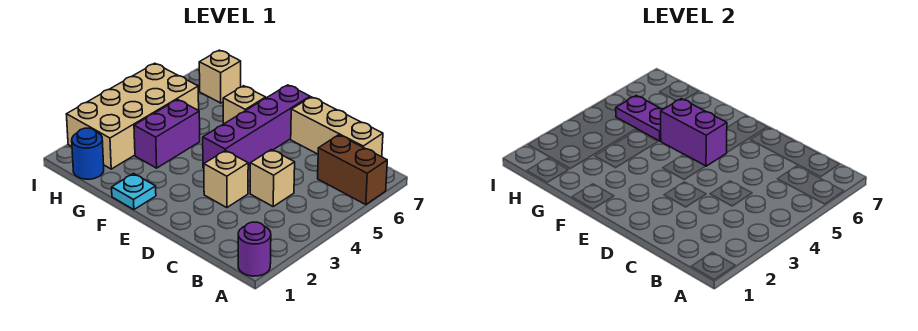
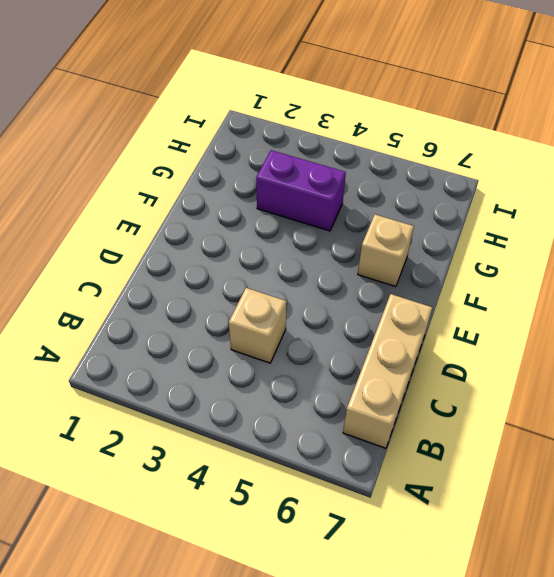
none -> purple round brick A1 level 1
none -> brown brick A6:B6 level 1
none -> tan brick D3 level 1

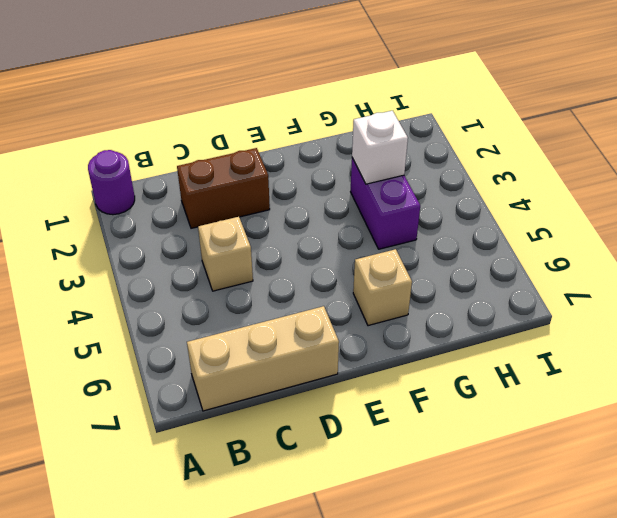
brown brick C2:D2 level 1 -> brown brick A6:B6 level 1
white brick G3 level 2 -> none
none -> tan brick D3 level 1
none -> purple brick E4:E7 level 1
none -> cyan plate F1 level 1

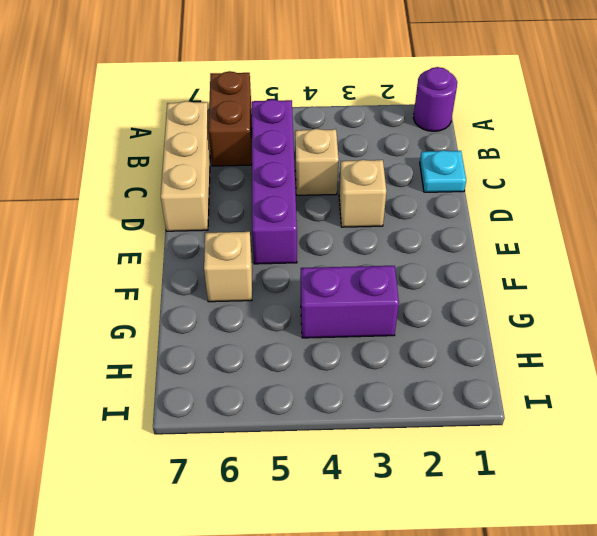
purple brick B5:E5 level 1 -> purple brick E4:E7 level 1
cyan plate C1 level 1 -> cyan plate F1 level 1
none -> blue round brick H1 level 1
none -> tan brick H2:I5 level 1
none -> tan brick H7 level 1

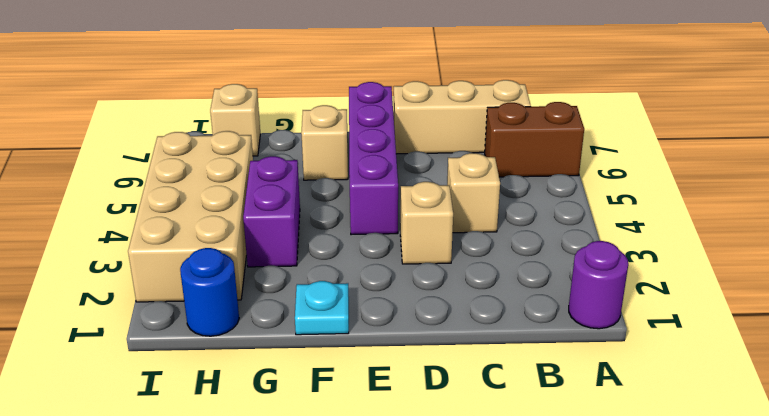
none -> purple brick E5:F5 level 2
none -> purple plate G5:H5 level 2

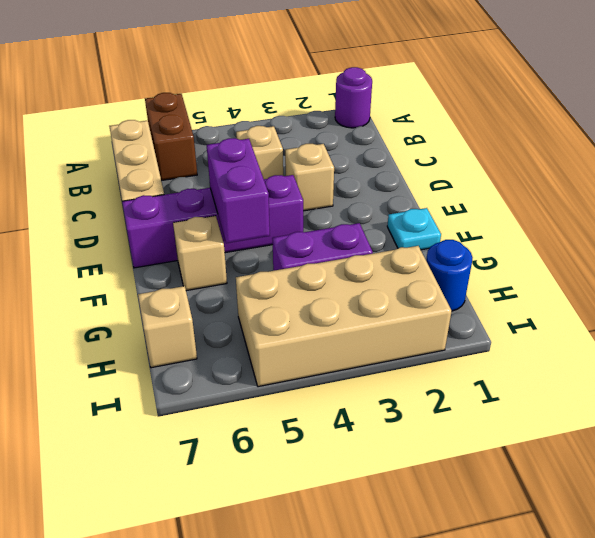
none -> purple plate G5:H5 level 2

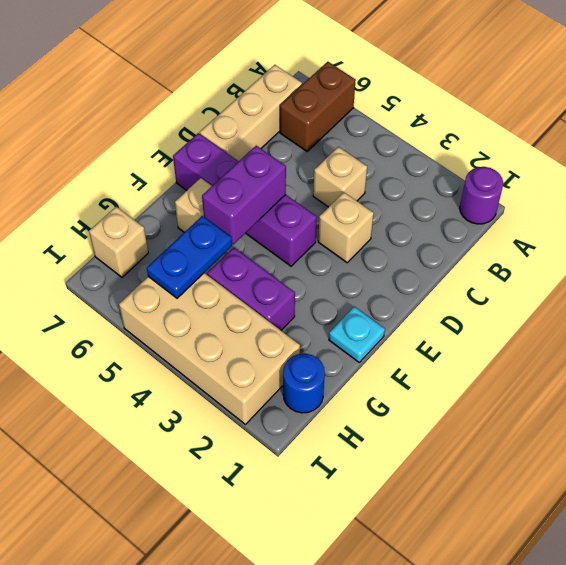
blue plate G5:H5 level 2 -> purple plate G5:H5 level 2

